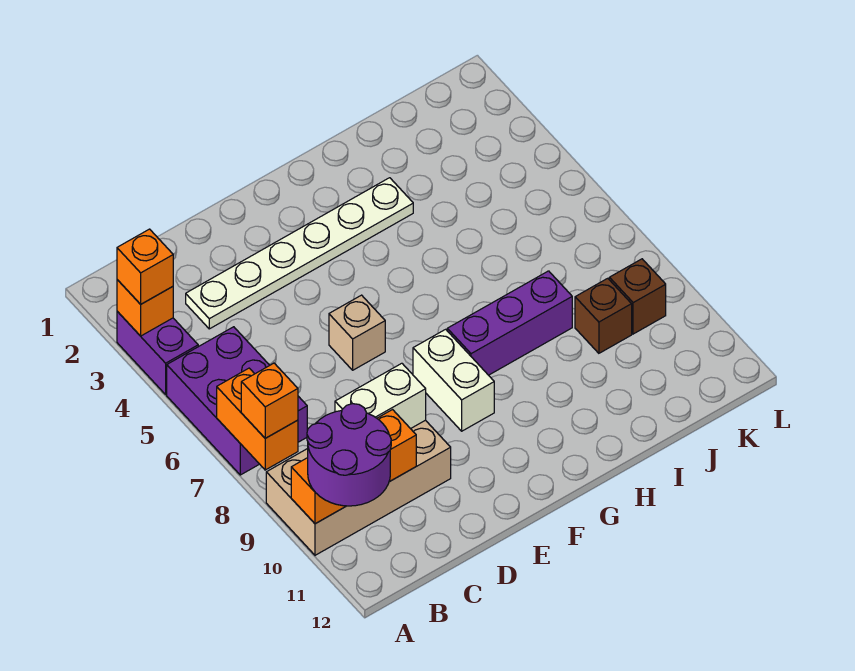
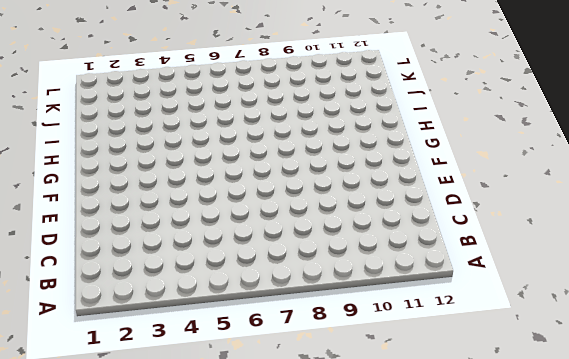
none -> purple brick A3:A4 level 1
none -> purple brick A5:B7 level 1
none -> tan brick A9:D10 level 1

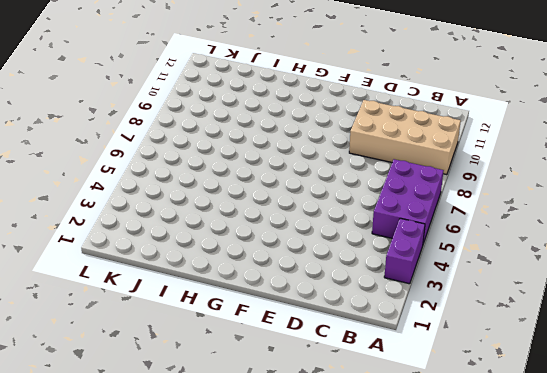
none -> white plate C3:H3 level 1
none -> tan brick E6 level 1
none -> white brick F8:F9 level 1

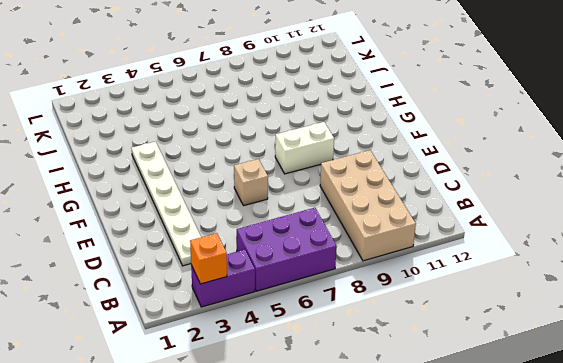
none -> purple brick G8:I8 level 1
none -> brown brick J9 level 1
none -> brown brick K9 level 1

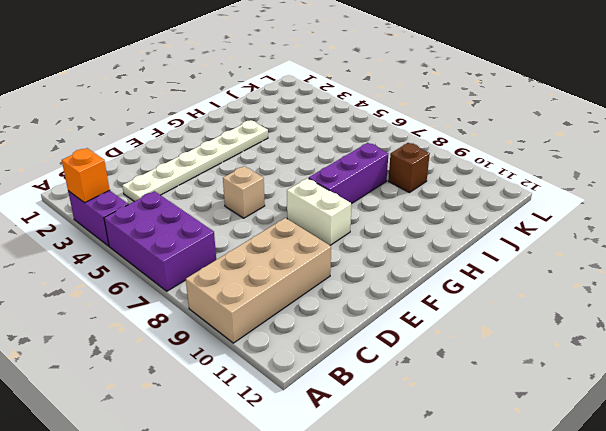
none -> brown brick K9 level 1
none -> orange brick A7:A8 level 2
none -> orange brick A10:C10 level 2

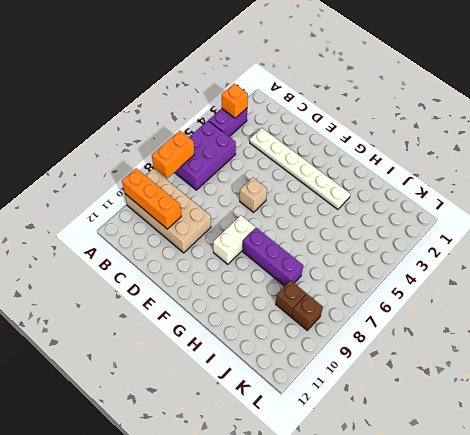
none -> white brick C9:D9 level 2
none -> orange brick A3 level 3
none -> orange brick A8 level 3

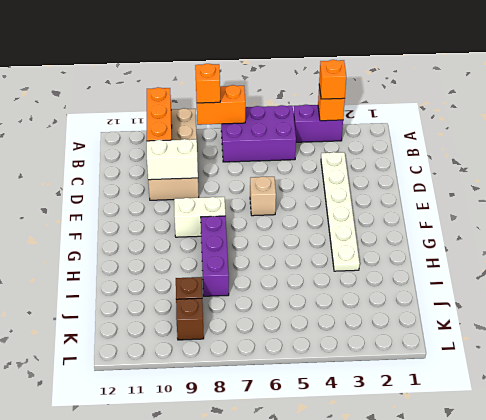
white brick D9:D10 level 2 -> white brick C9:D9 level 2
none -> purple round brick A10:B11 level 3

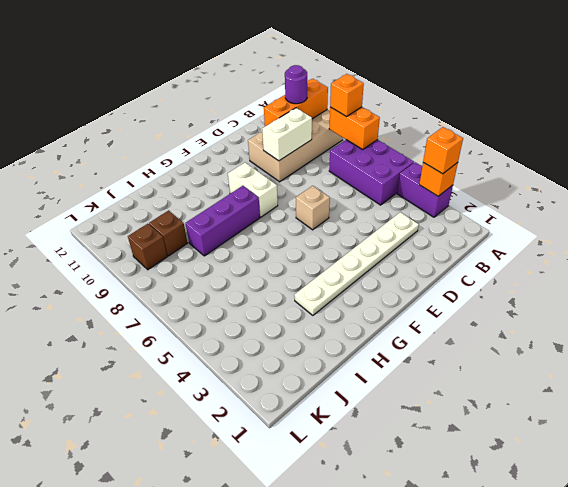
purple round brick B10 level 3 -> purple round brick A10:B11 level 3

